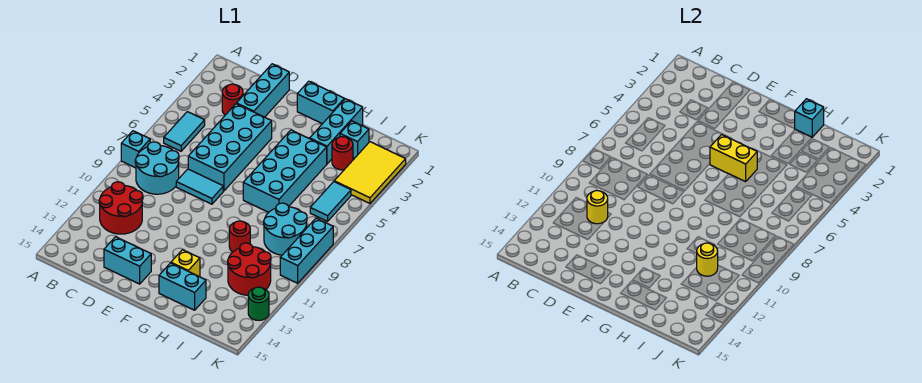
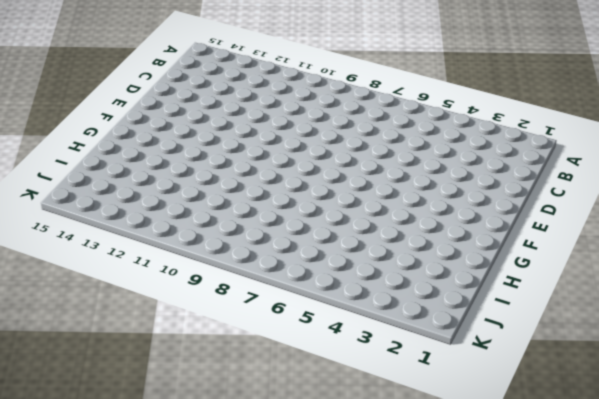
none -> cyan brick A8 level 1
none -> cyan tile B5:B6 level 1
none -> cyan round brick B8:C9 level 1

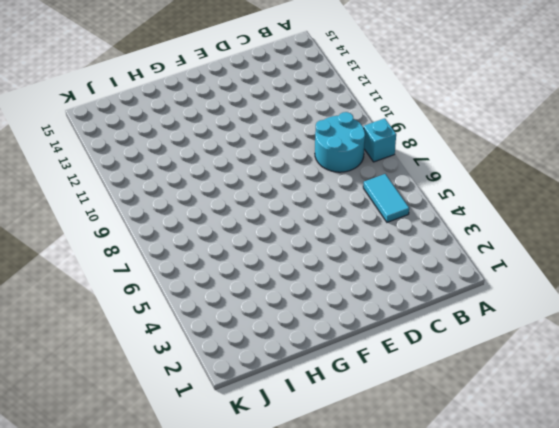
none -> red round brick B11:C12 level 1
none -> red round brick C3 level 1
none -> cyan brick D1:D3 level 1

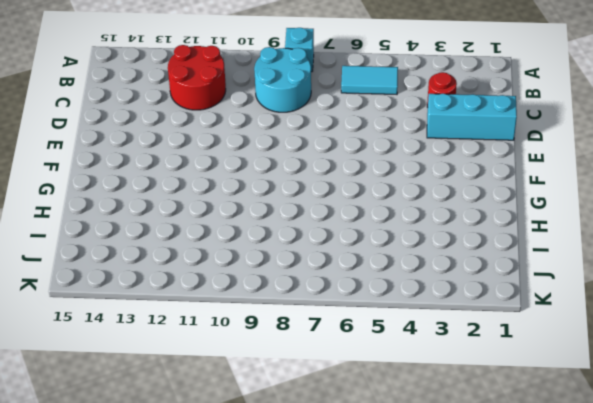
none -> cyan brick D4:E7 level 1
none -> cyan tile D8:E8 level 1
none -> cyan brick D14:E14 level 1

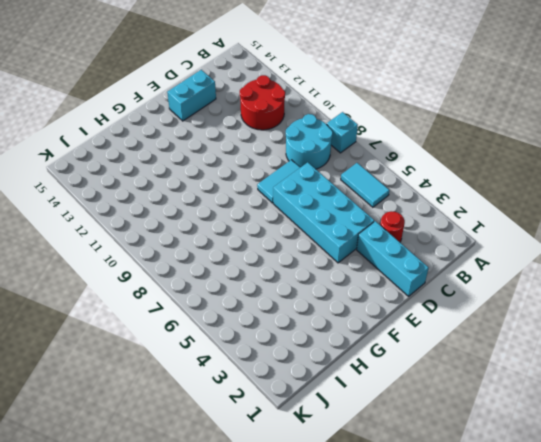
none -> cyan brick F1:G1 level 1
none -> cyan brick G4:H7 level 1
none -> yellow brick G13 level 1

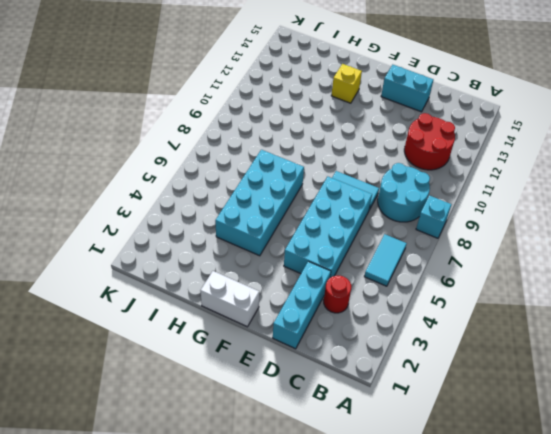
white brick F1:G1 level 1 -> cyan brick F1:G1 level 1
none -> cyan brick G14:H14 level 1
none -> cyan brick H1:H3 level 1
none -> red round brick H10 level 1

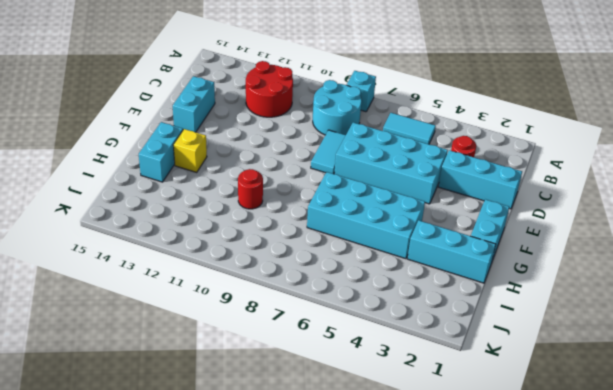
none -> cyan brick I2 level 1
none -> red round brick I3 level 1
none -> cyan round brick I8:J9 level 1

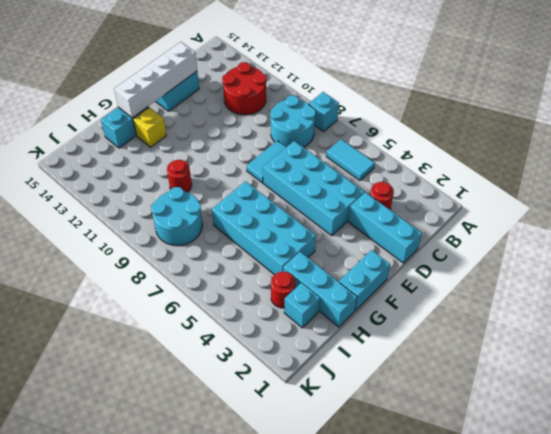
white brick D14:G14 level 2 -> none
none -> red round brick I11:J12 level 1
none -> yellow tile J2:K4 level 1
none -> cyan tile J5:J6 level 1

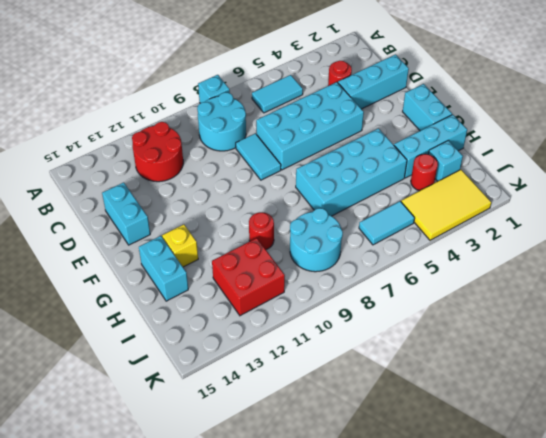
red brick I11:J12 level 1 -> red round brick I11:J12 level 1
none -> cyan brick K8:K10 level 1
none -> green round brick K13 level 1
none -> yellow round brick C11 level 2

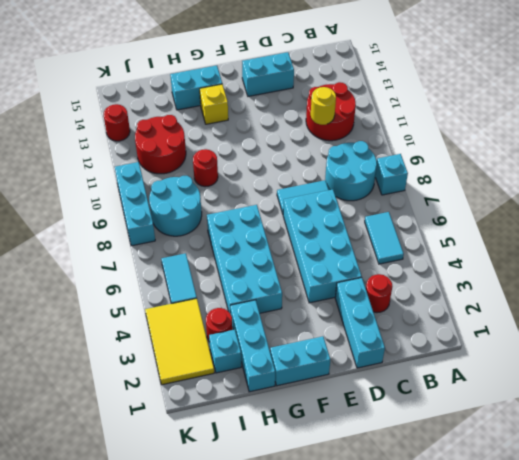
red round brick K13 level 1 -> green round brick K13 level 1
none -> yellow brick F5:G5 level 2
none -> cyan brick H1 level 2
none -> yellow round brick I11 level 2

